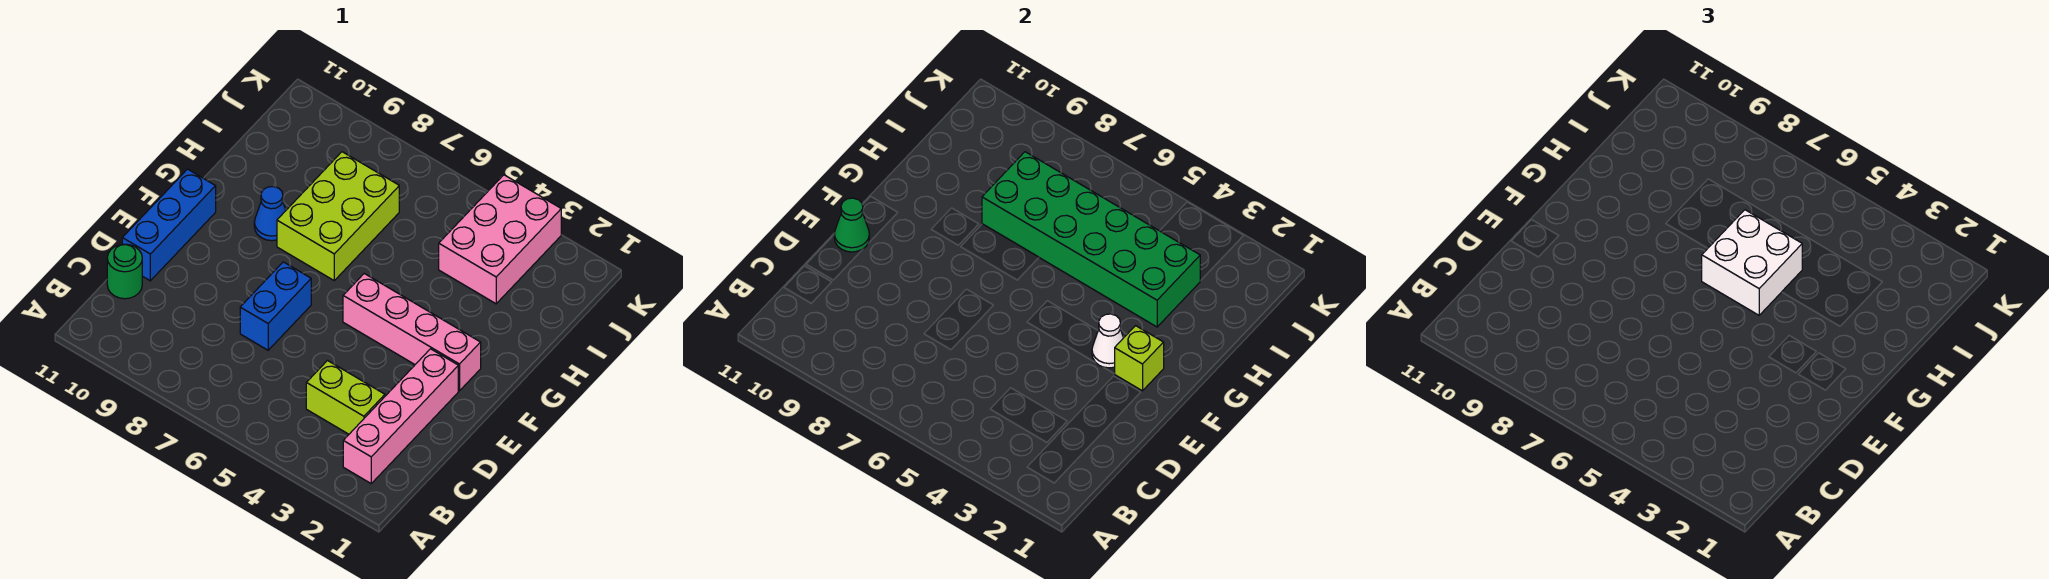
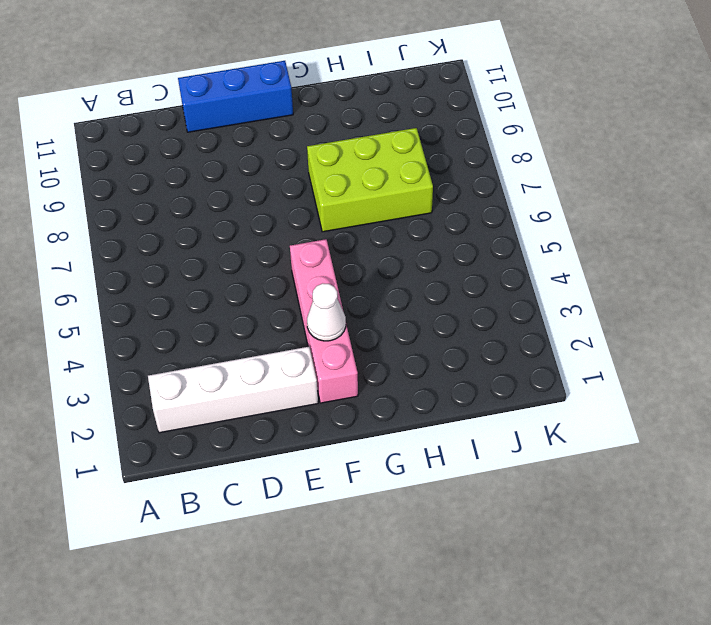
white brick B2:E2 level 1 -> pink brick B2:E2 level 1
none -> lime brick C3:C4 level 1
none -> green round brick C11 level 1
none -> blue brick D7:E7 level 1

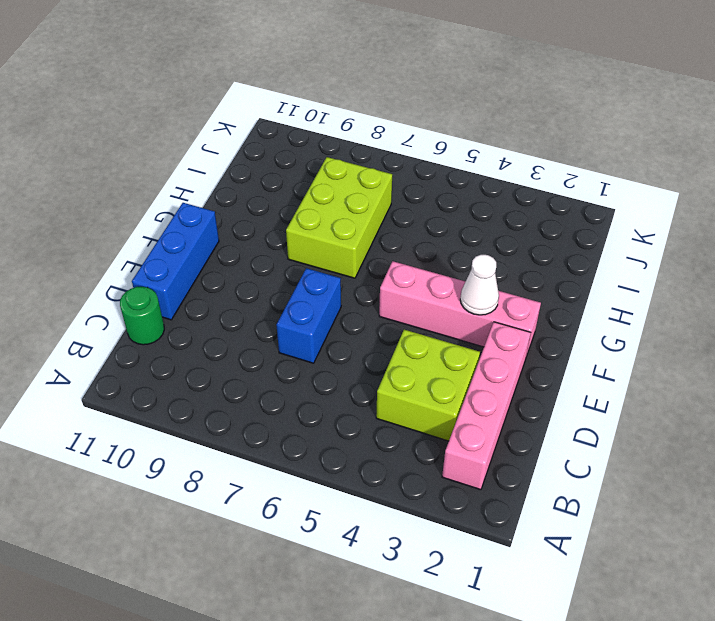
lime brick C3:D4 level 1 -> lime brick C3:C4 level 1
none -> blue cone G9 level 1
none -> pink brick I3:K4 level 1
none -> green cone E11 level 2

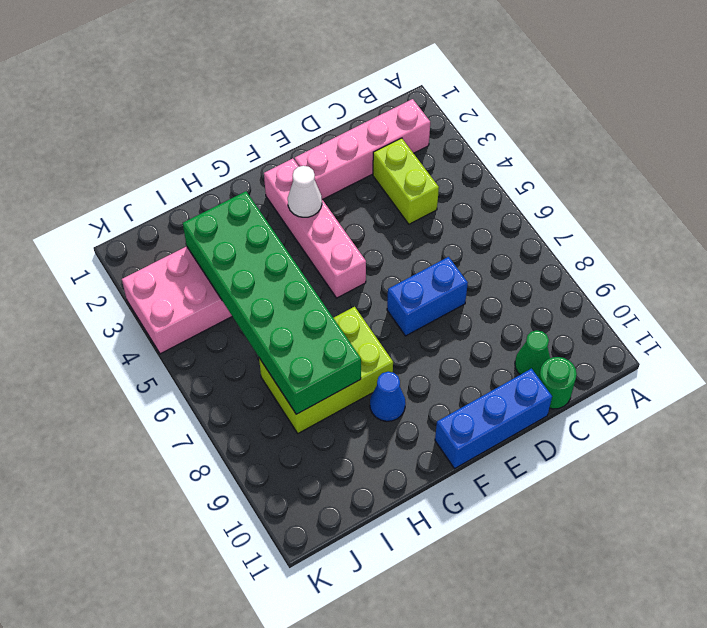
green cone C10 level 1 -> green cone E11 level 2
none -> lime brick F2 level 2
none -> white brick G5:H6 level 3

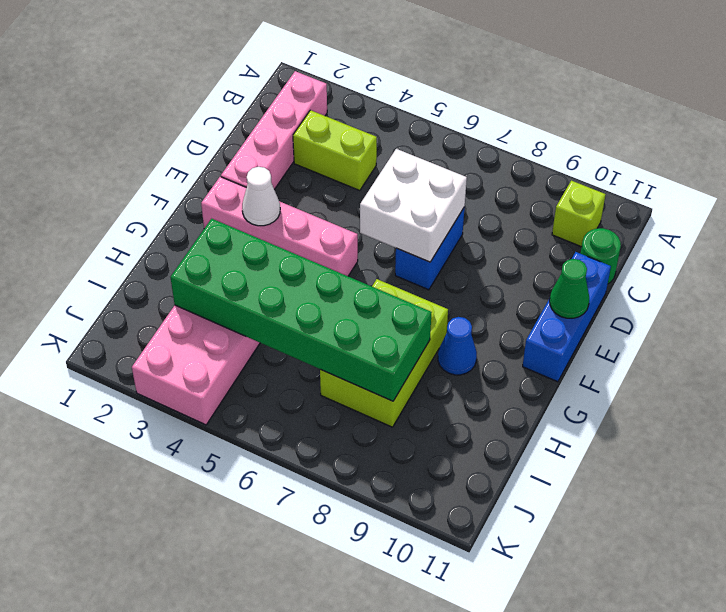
lime brick B10 level 1 -> lime brick F2 level 2
white brick D6:E7 level 2 -> white brick G5:H6 level 3

